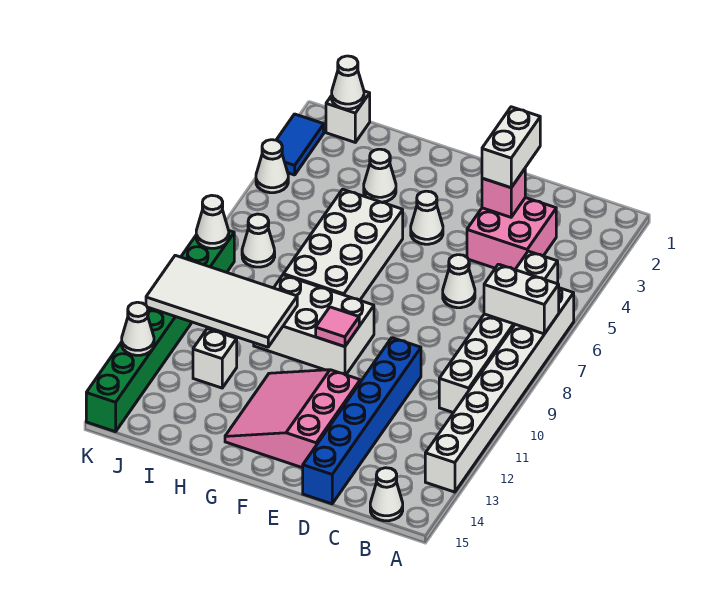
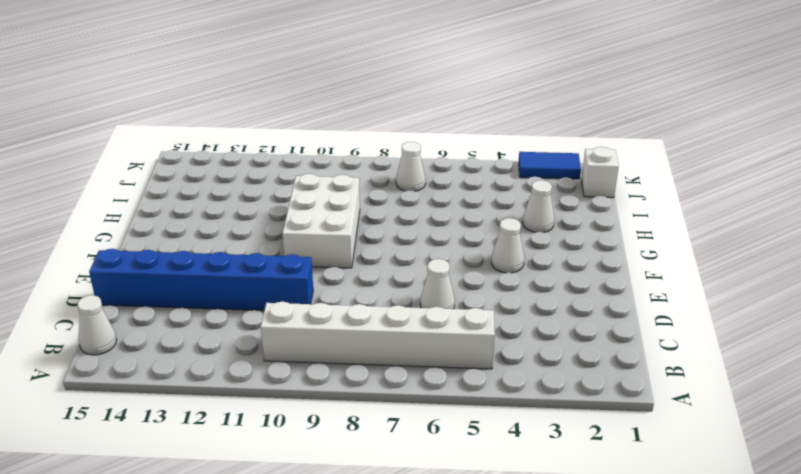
none -> white brick A6:A13 level 1
none -> pink brick C3:D4 level 1
none -> pink slope E12:G14 level 1 top E

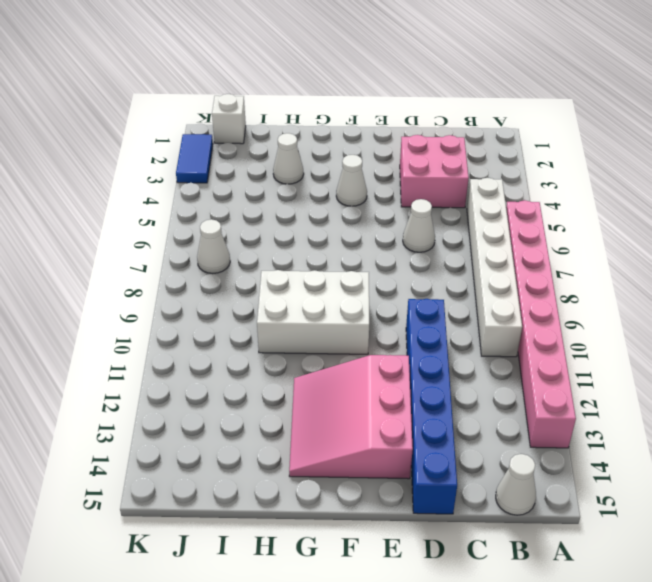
pink brick A6:A13 level 1 -> white brick A6:A13 level 1
none -> white brick G5:H8 level 1
none -> white brick I12 level 1
none -> white cone K4 level 1

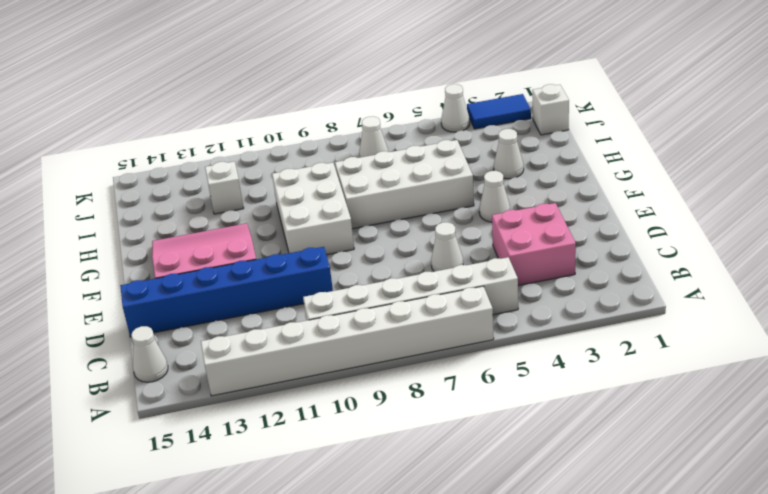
none -> green brick K8:K15 level 1
none -> white brick A7:B7 level 2
none -> pink brick D3 level 2

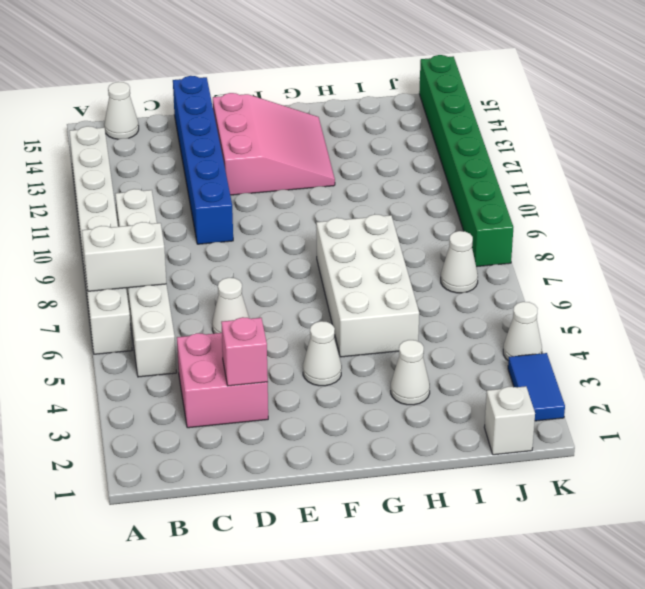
none -> white brick F9:H10 level 1
none -> white brick I12 level 1
none -> pink tile F10 level 2

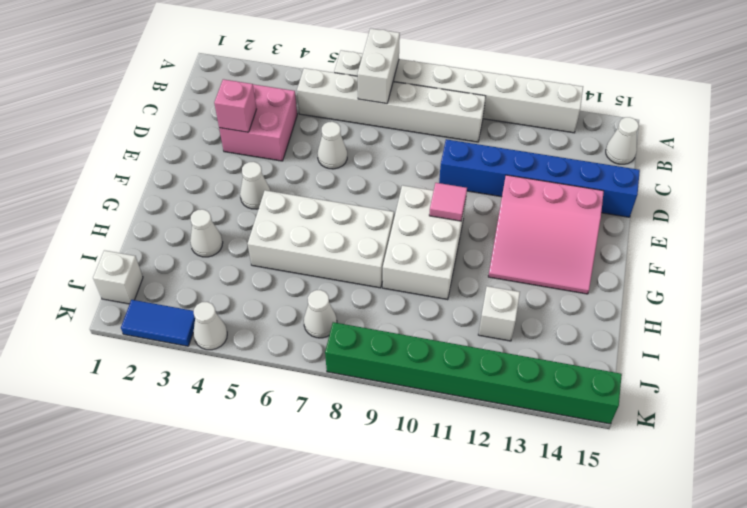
none -> white tile H10:K11 level 2
none -> white cone J1 level 2
none -> white cone K8 level 2

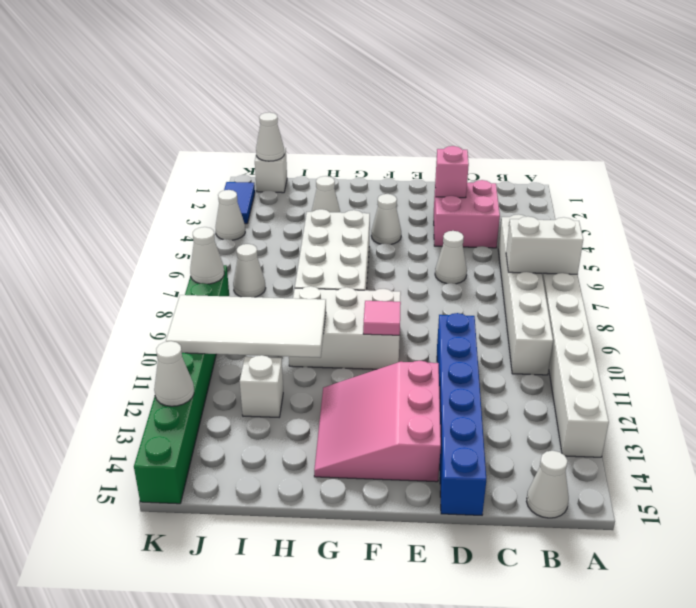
none -> white brick D2:D3 level 3

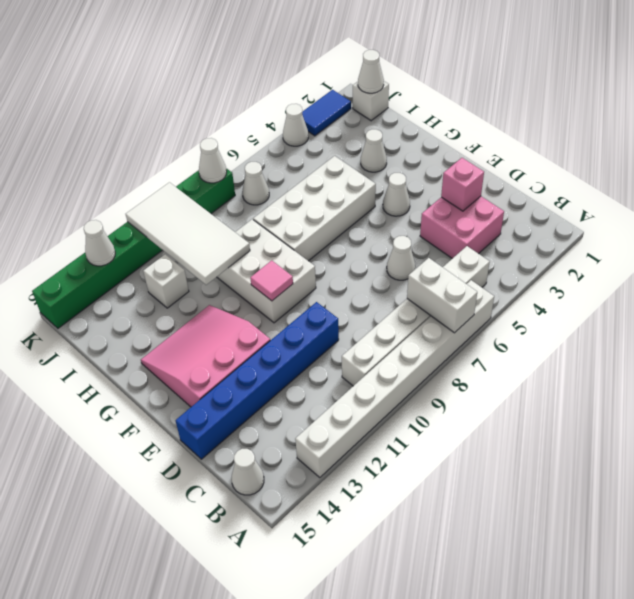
none -> white brick D2:D3 level 3

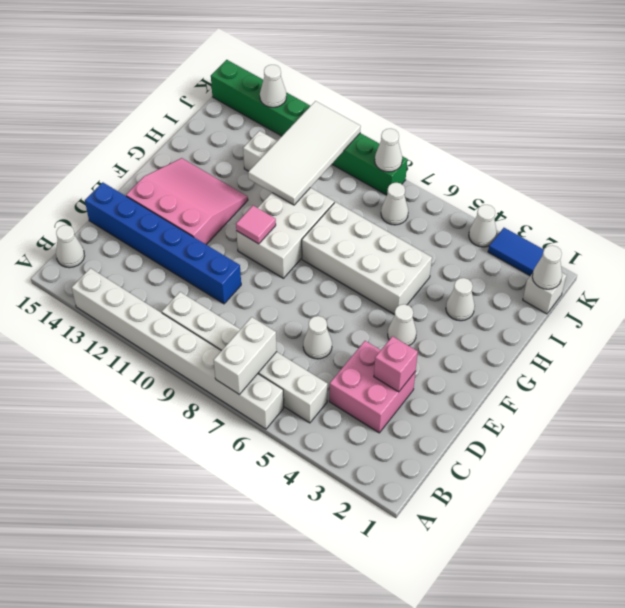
none -> white brick D2:D3 level 3

